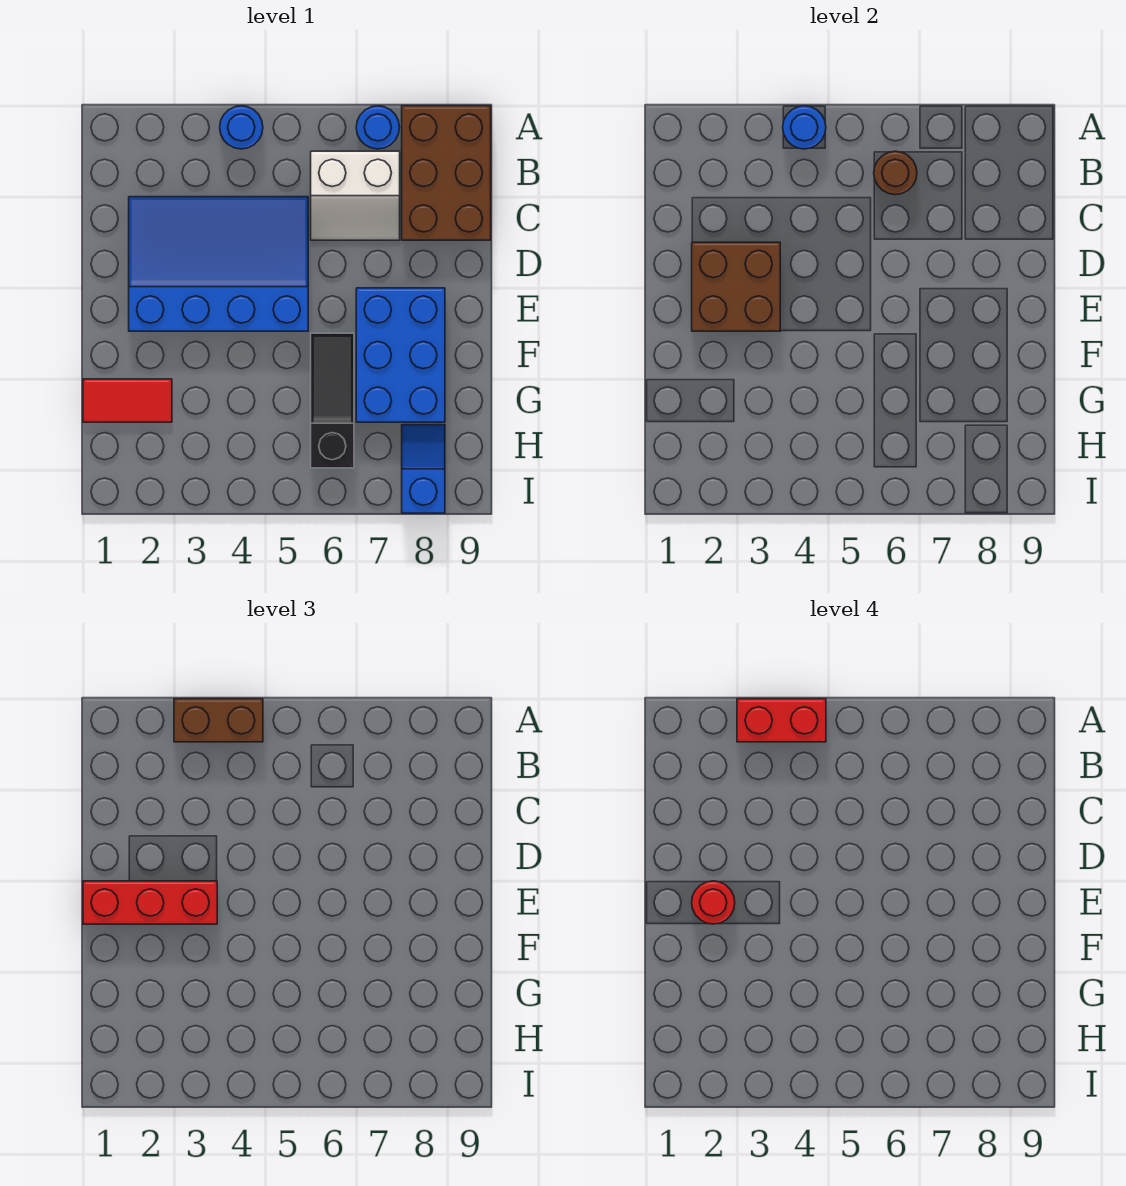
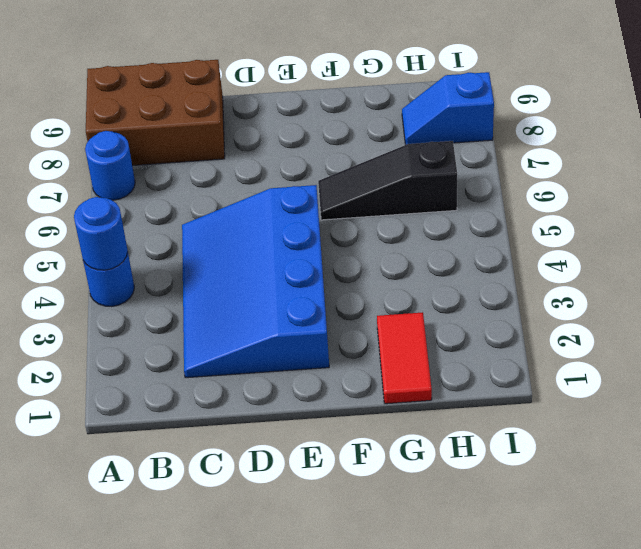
none -> white slope B6:C7 level 1 top B
none -> blue brick E7:G8 level 1
none -> brown round brick B6 level 2

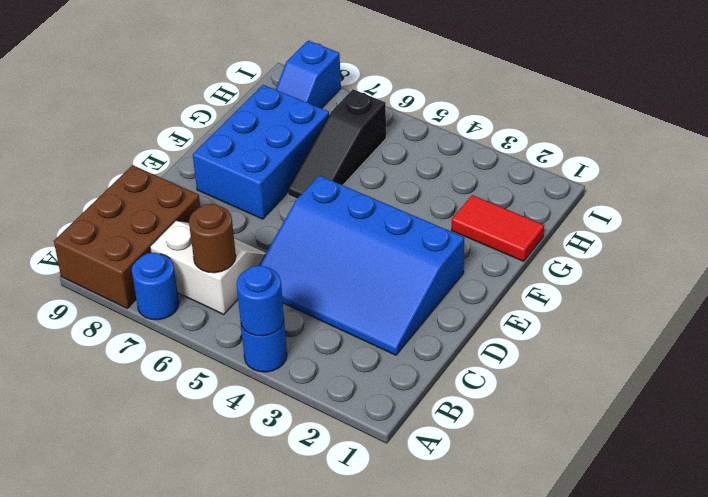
none -> brown brick D2:E3 level 2
none -> brown brick A3:A4 level 3
none -> red brick E1:E3 level 3

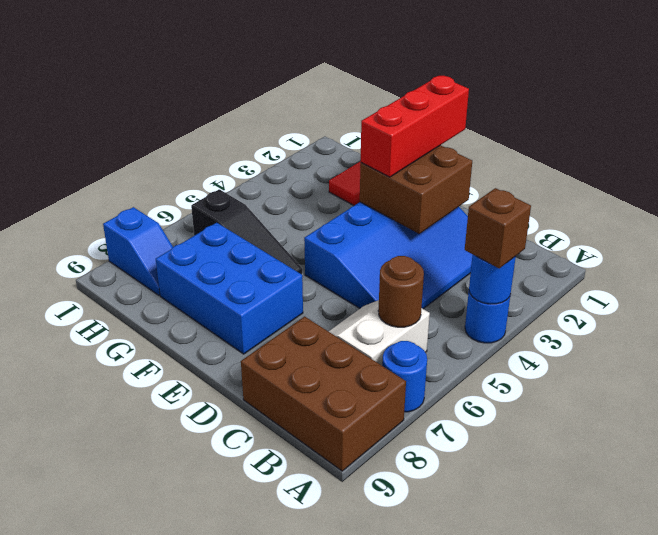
brown brick A4 level 3 -> brown brick A3:A4 level 3
none -> red brick A3:A4 level 4
none -> red round brick E2 level 4

